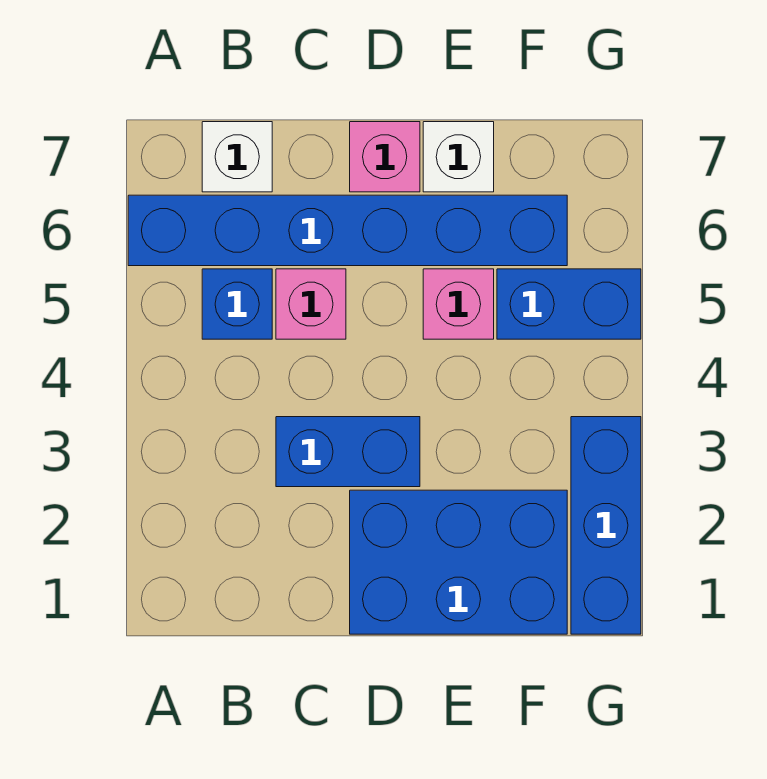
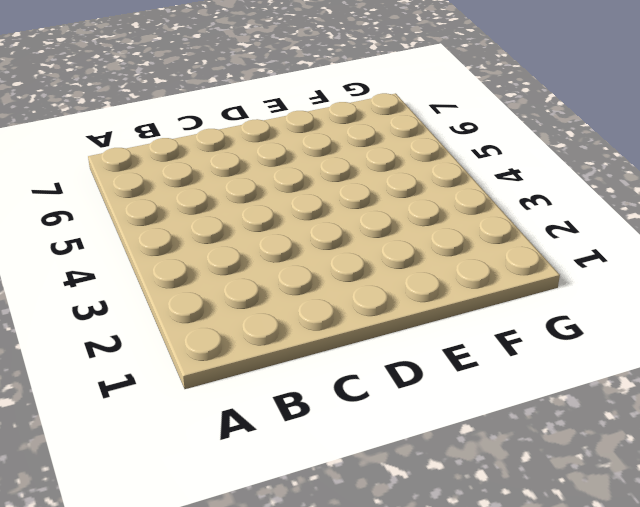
none -> blue brick A6:F6 level 1
none -> blue brick B5 level 1

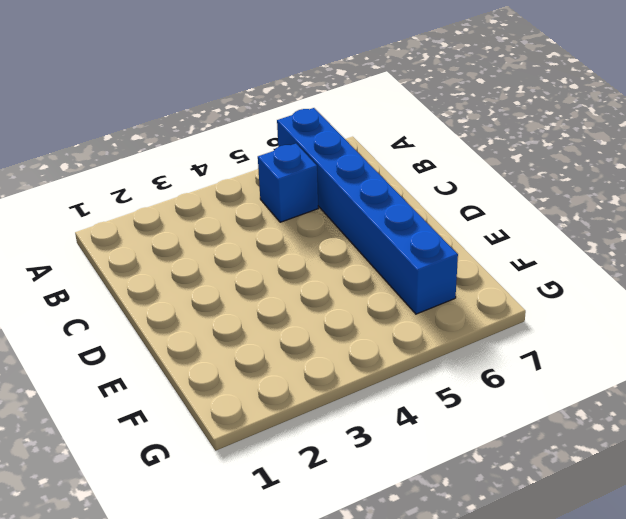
none -> white brick B7 level 1
none -> blue brick C3:D3 level 1

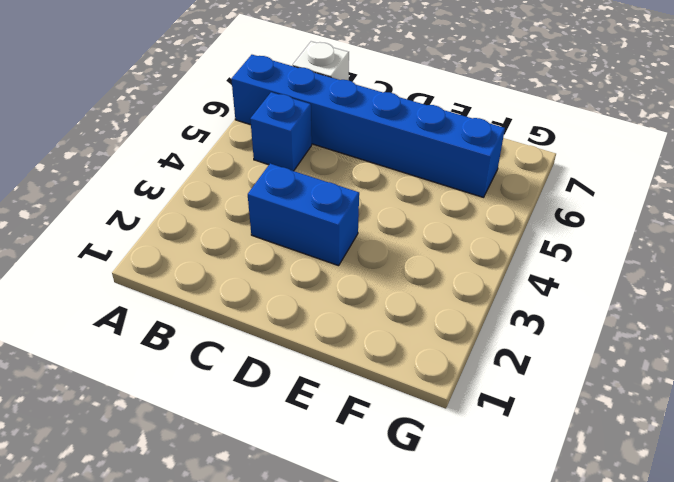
none -> pink brick C5 level 1
none -> blue brick D1:F2 level 1

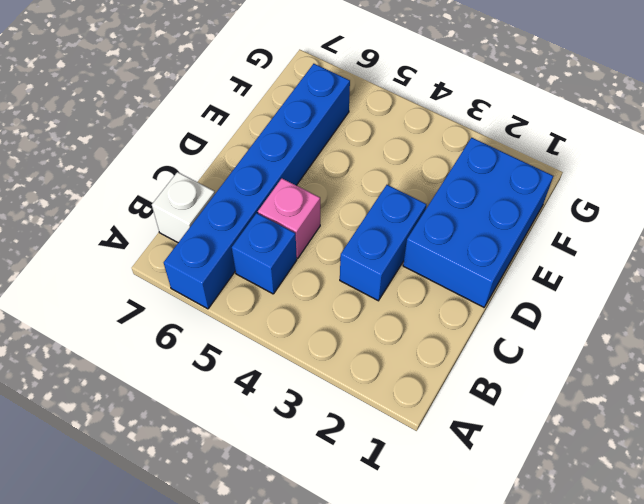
none -> pink brick D7 level 1
none -> pink brick E5 level 1

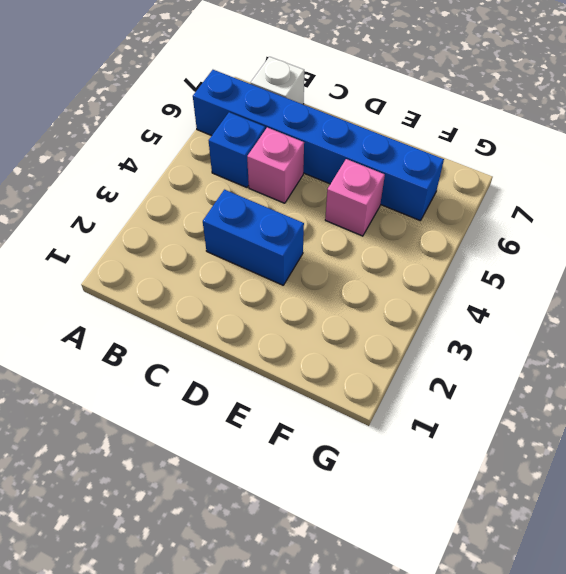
none -> blue brick D1:F2 level 1
none -> pink brick D7 level 1

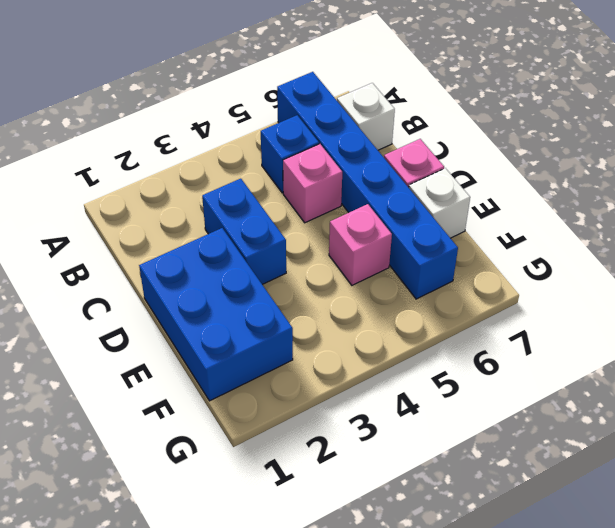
none -> blue brick F5:G5 level 1
none -> blue brick G1:G3 level 1

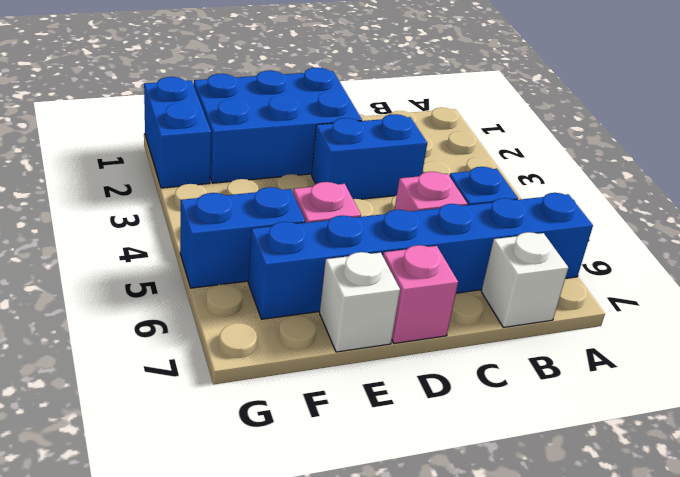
blue brick G1:G2 level 1 -> blue brick G1:G3 level 1

